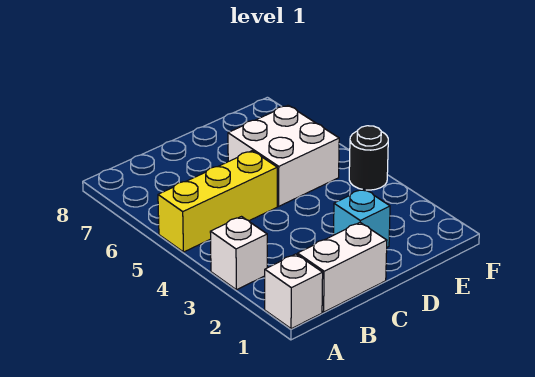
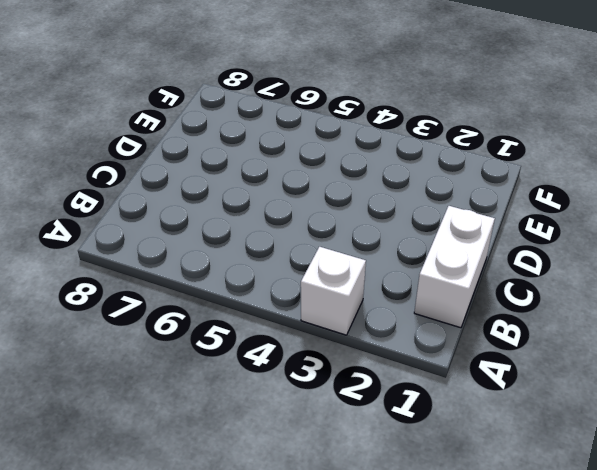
none -> white brick A1 level 1
none -> yellow brick A5:C5 level 1

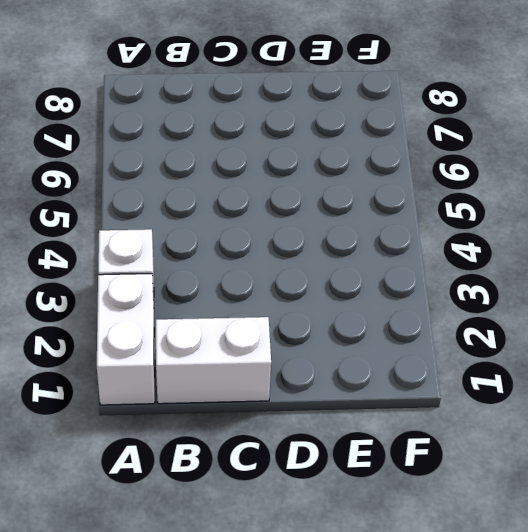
white brick A1:A2 level 1 -> white brick A1 level 1
none -> yellow brick A5:C5 level 1
none -> cyan brick D2 level 1

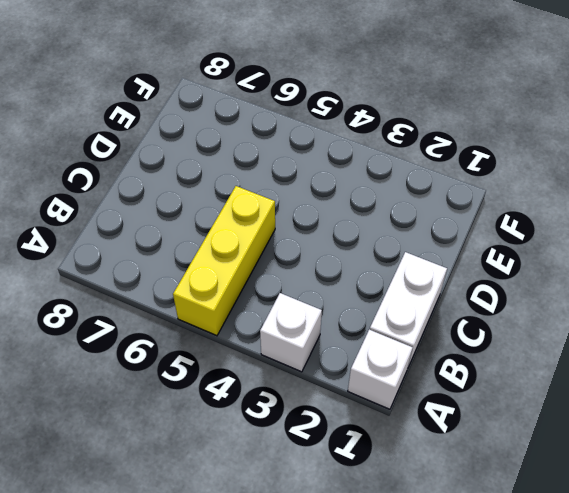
none -> cyan brick D2 level 1
none -> white brick D5:E6 level 1

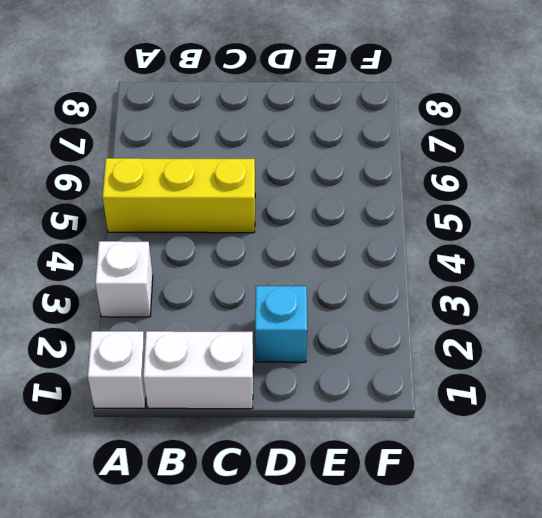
none -> white brick D5:E6 level 1
none -> black round brick F4 level 1

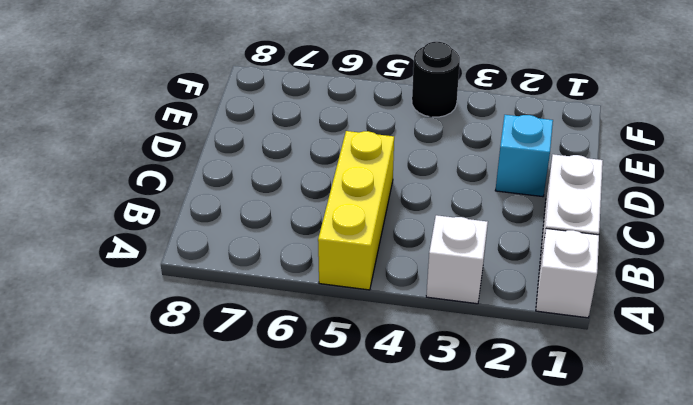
none -> white brick D5:E6 level 1

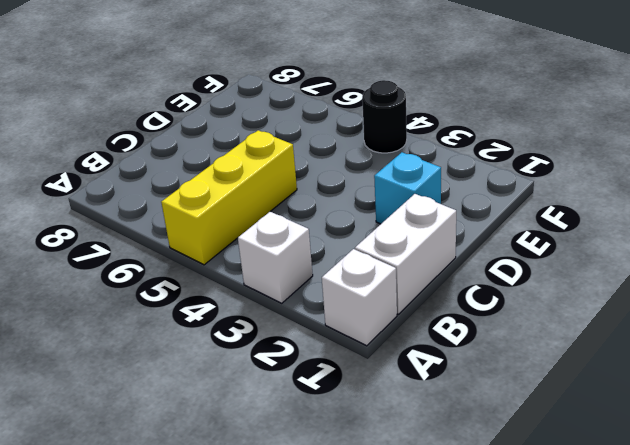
none -> white brick D5:E6 level 1

